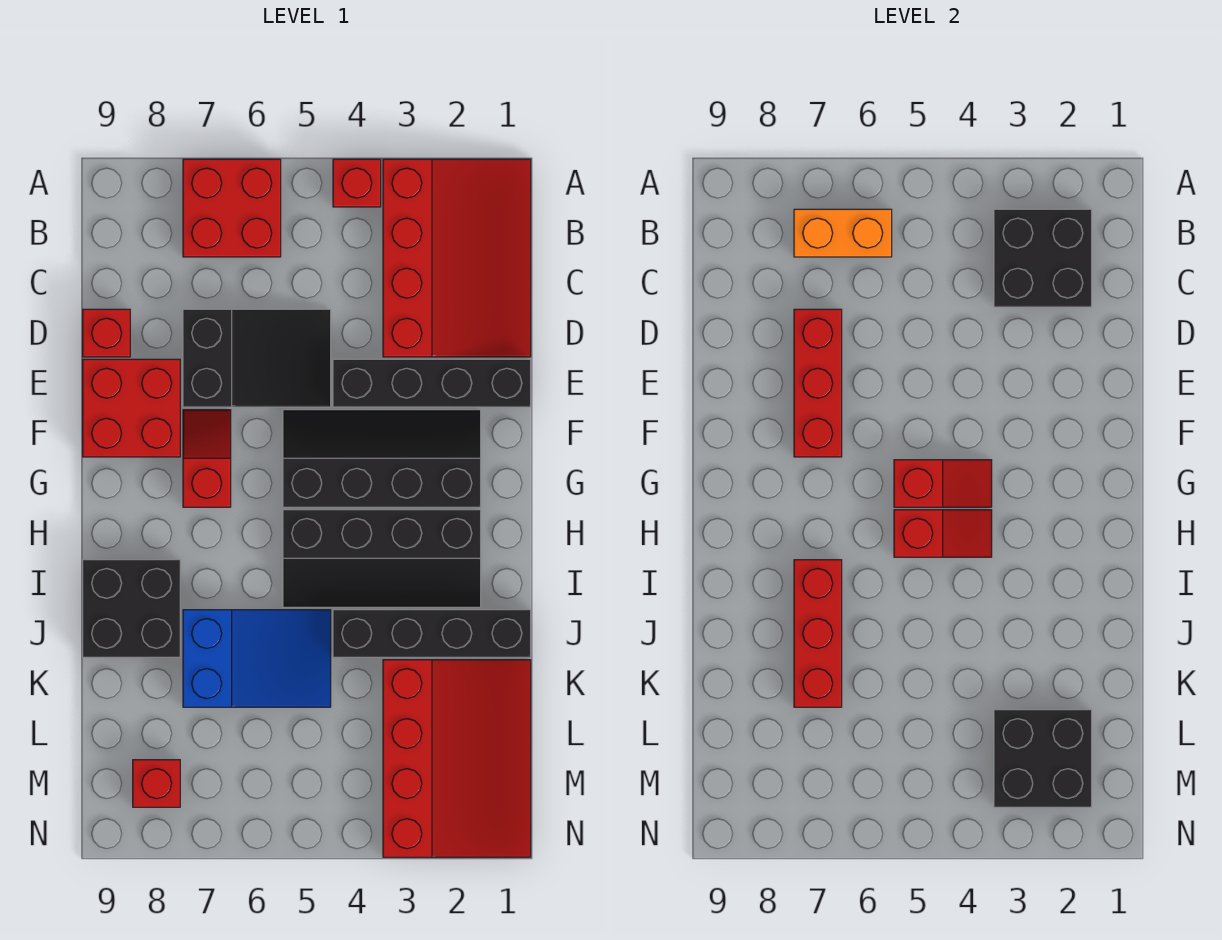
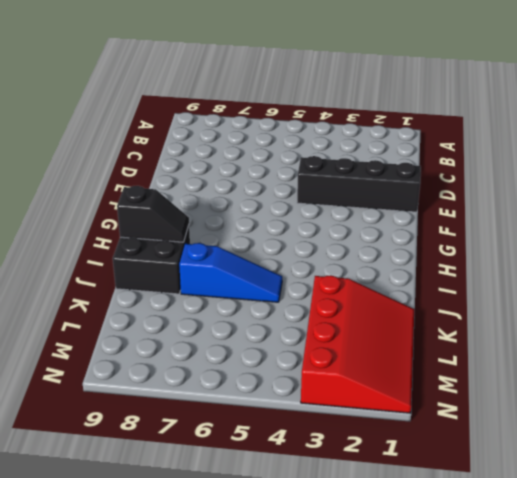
black slope I8:I9 level 2 top 9 -> none
blue slope J5:J7 level 1 top 7 -> blue slope J5:K7 level 1 top 7
none -> red slope A1:D3 level 1 top 3
none -> red brick A4 level 1
none -> red brick A6:B7 level 1

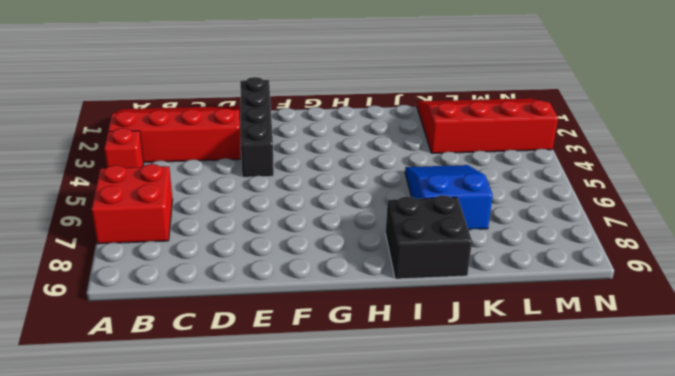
none -> black slope D5:E7 level 1 top 7
none -> red brick D9 level 1
none -> red brick E8:F9 level 1

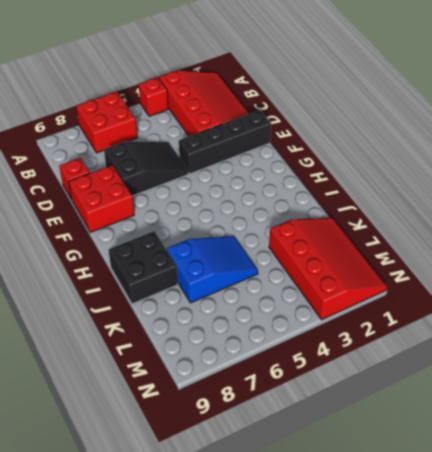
none -> black slope F2:G5 level 1 top G
none -> red slope F7:G7 level 1 top G
none -> black slope H2:I5 level 1 top H

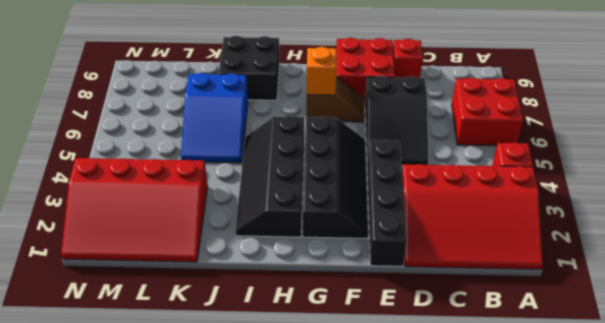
brown slope F7:G7 level 1 top G -> red slope F7:G7 level 1 top G
orange brick G7 level 2 -> none
none -> black brick J1:J4 level 1
none -> red brick M8 level 1
none -> black brick B2:C3 level 2

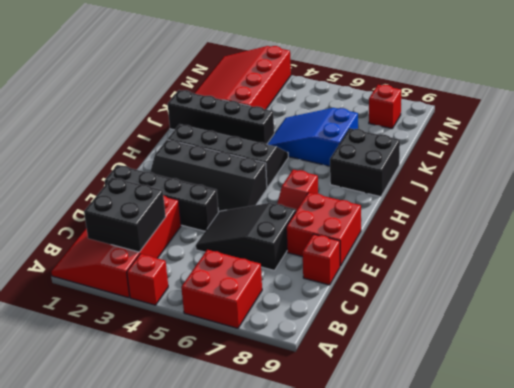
none -> orange brick B6:B7 level 2
none -> red brick D7:F7 level 2
none -> red slope G4:G5 level 2 top 5

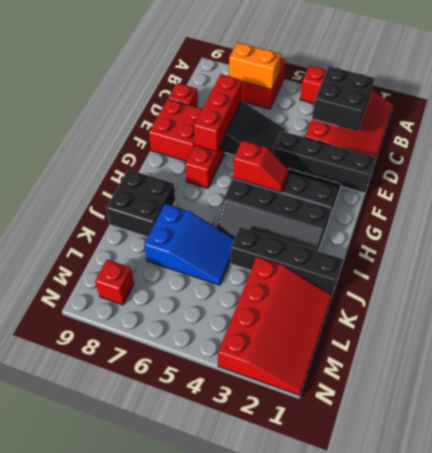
none -> red slope H4:H5 level 2 top 5
none -> red brick I7:K7 level 2
none -> black brick L2:M3 level 2

